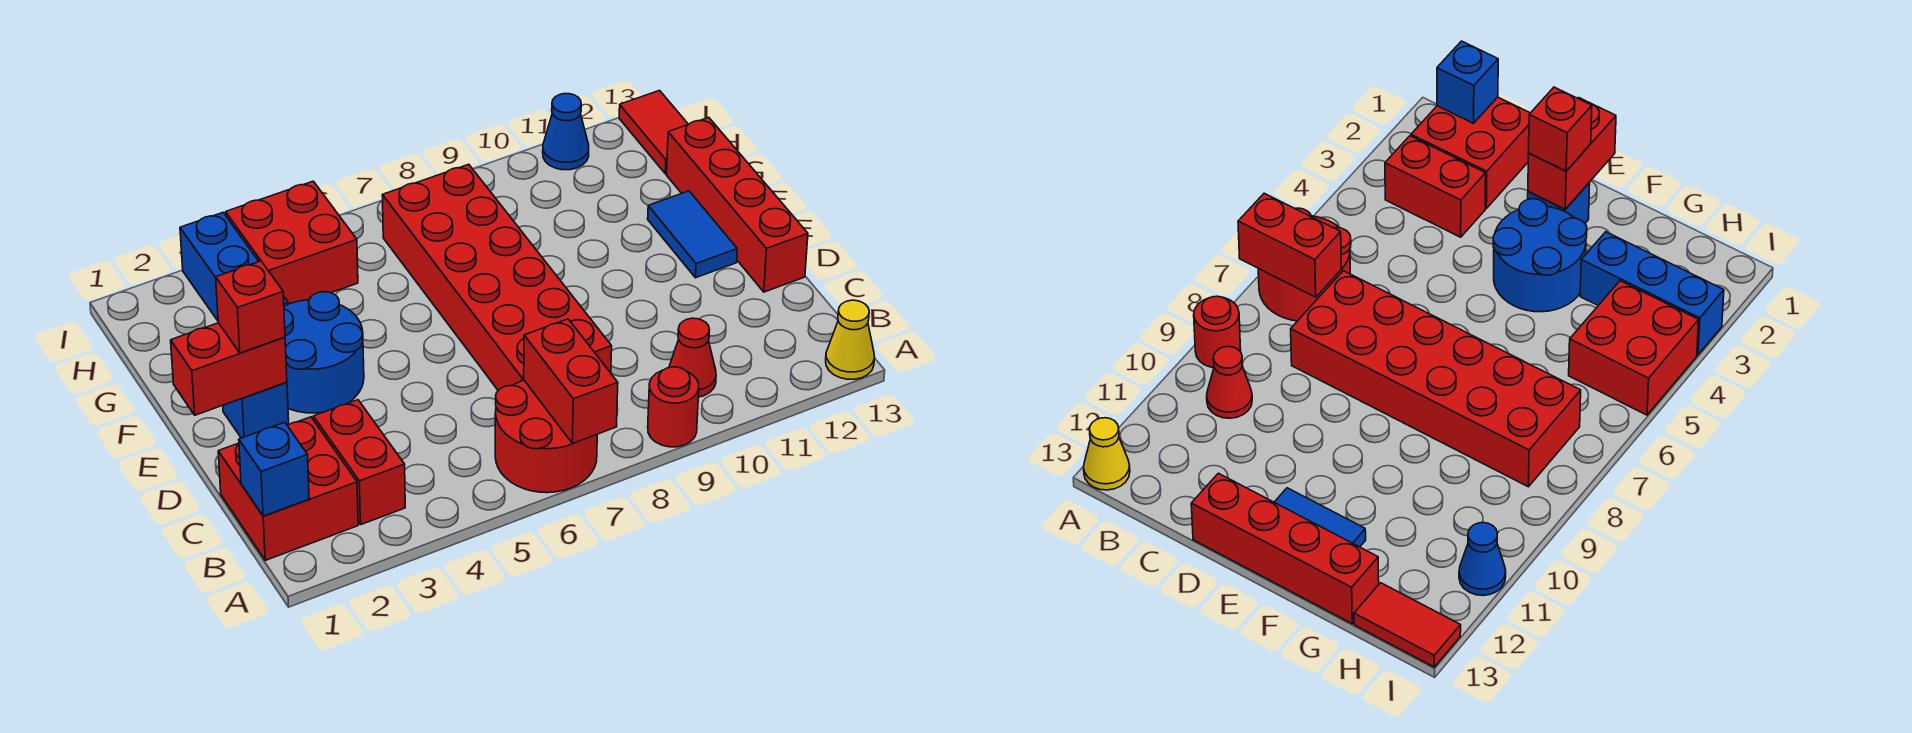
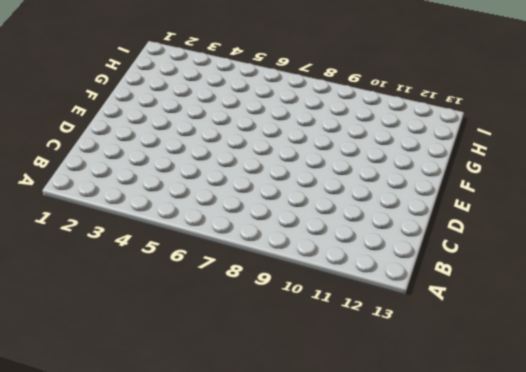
none -> red round brick A6:B7 level 1
none -> red round brick A9 level 1
none -> yellow cone A13 level 1

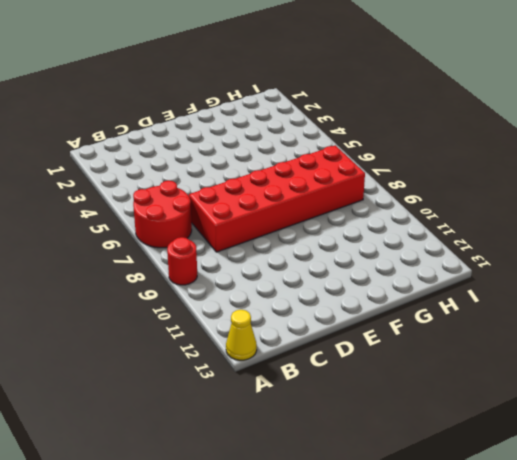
none -> red brick B1:C2 level 1
none -> red brick B3:C3 level 1
none -> red cone B10 level 1

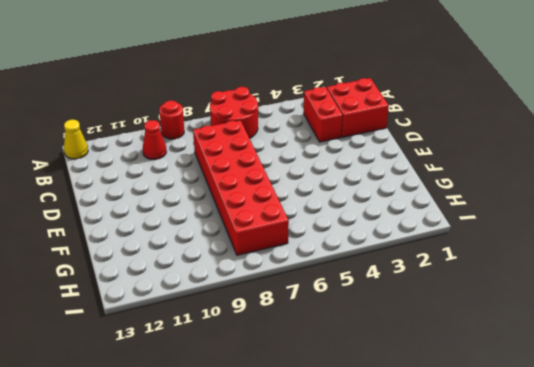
none -> red brick D13:G13 level 1
none -> blue brick E2 level 1
none -> blue round brick E3:F4 level 1

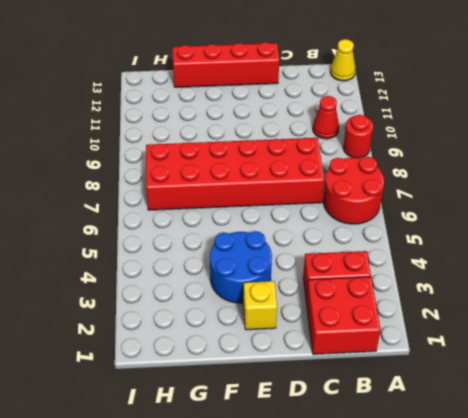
yellow brick E2 level 1 -> blue brick E2 level 1
none -> blue tile E12:F12 level 1
none -> blue brick G3:I3 level 1
none -> red brick H4:I5 level 1

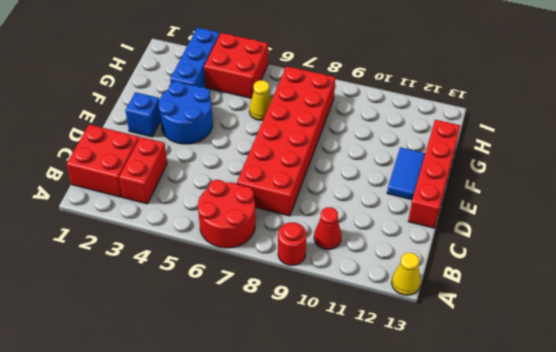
yellow cone G6 level 1 -> none
none -> red tile H13:I13 level 1
none -> blue cone I11 level 1
none -> red brick A7:B7 level 2

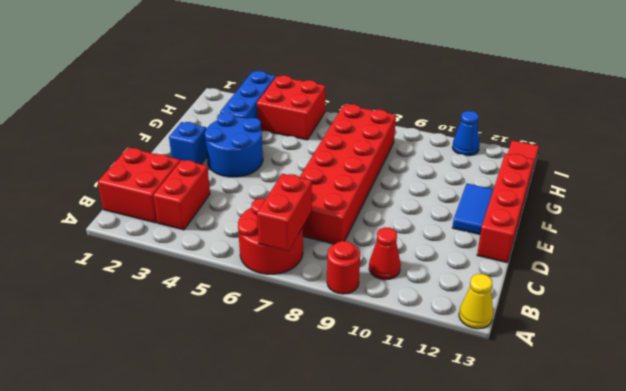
none -> blue brick B1 level 2
none -> red brick E1:E2 level 2
none -> red brick E2 level 3

